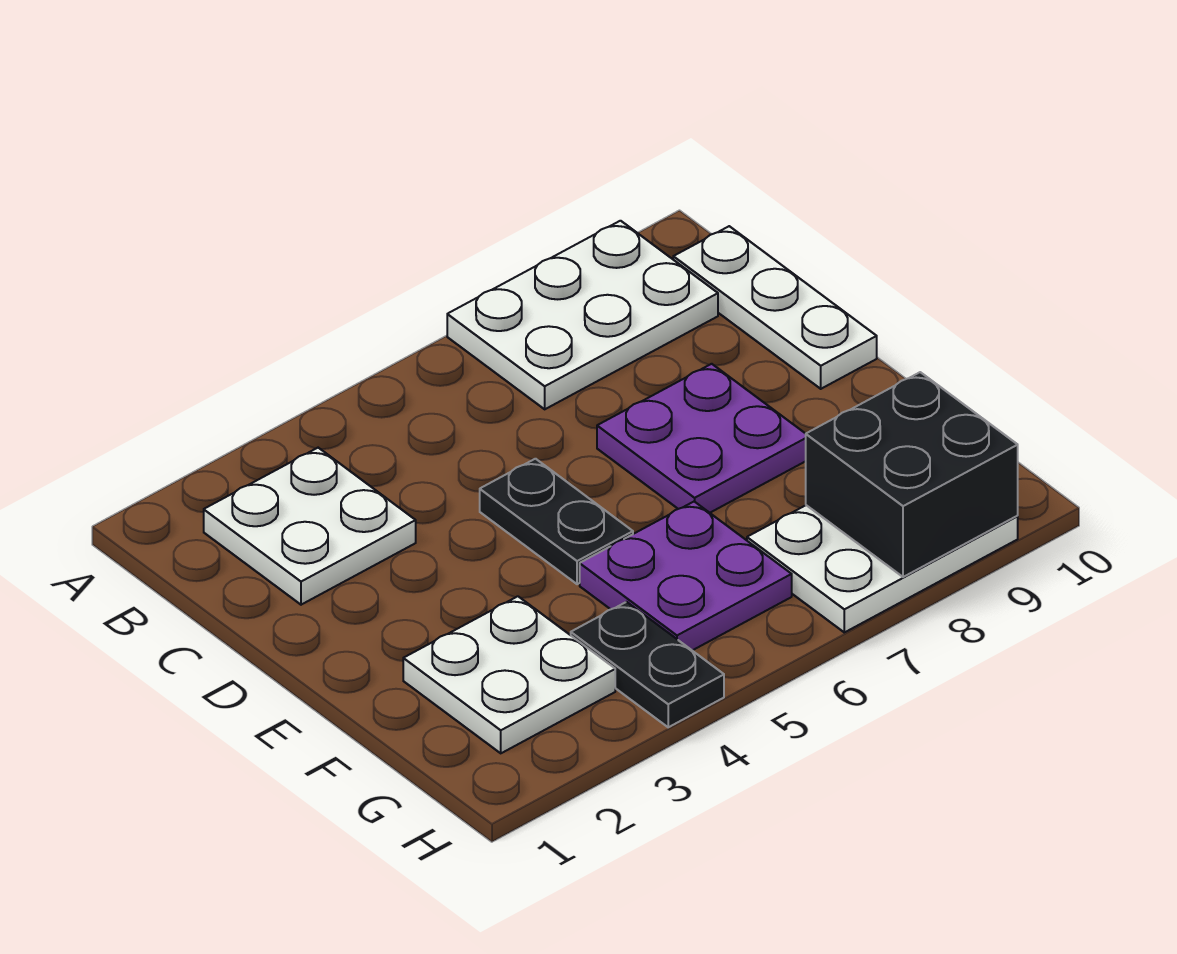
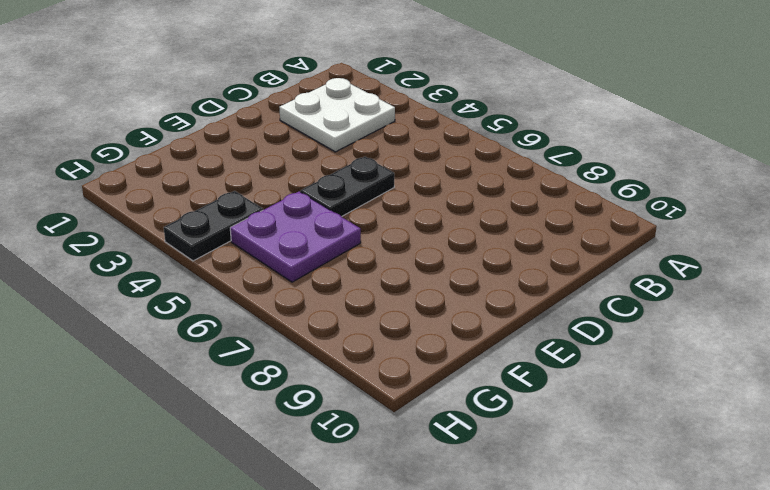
none -> white plate A7:B9 level 1
none -> white plate B10:D10 level 1

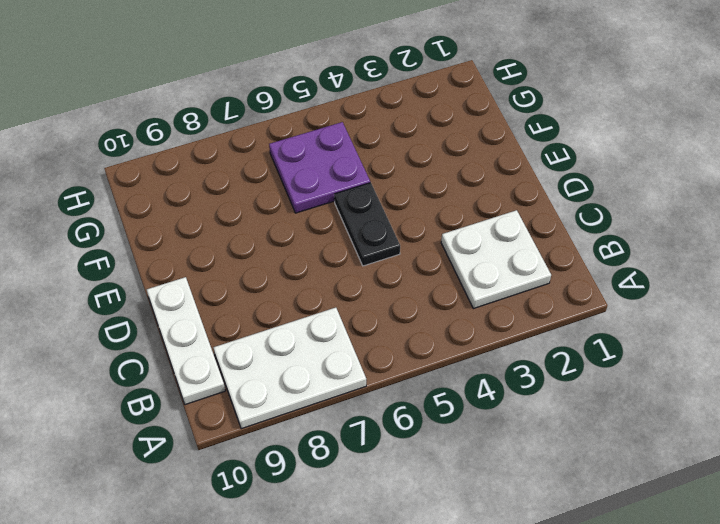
none -> purple plate D7:E8 level 1
none -> white plate F2:G3 level 1

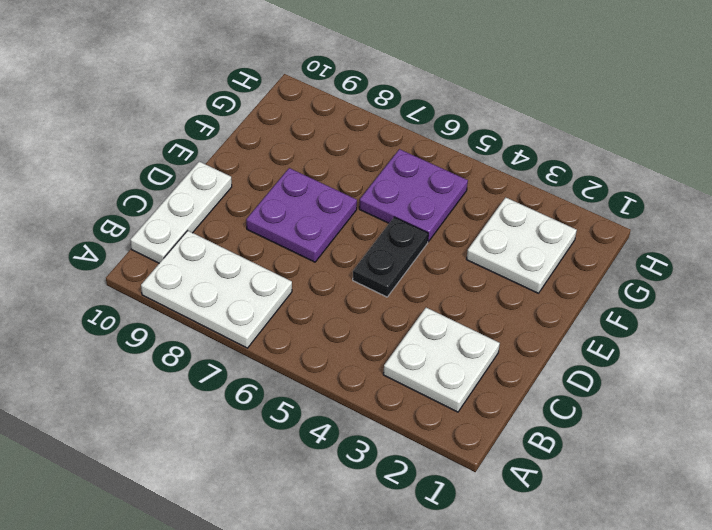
none -> black plate G4:H4 level 1
none -> white plate G7:H9 level 1

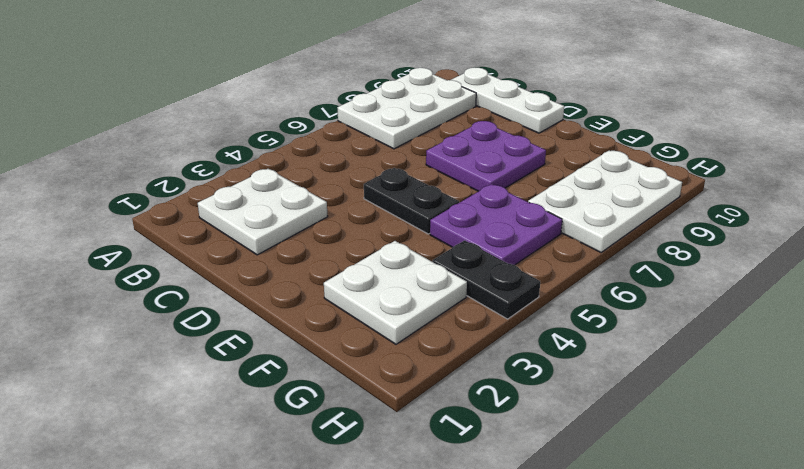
none -> black brick G8:H9 level 2

